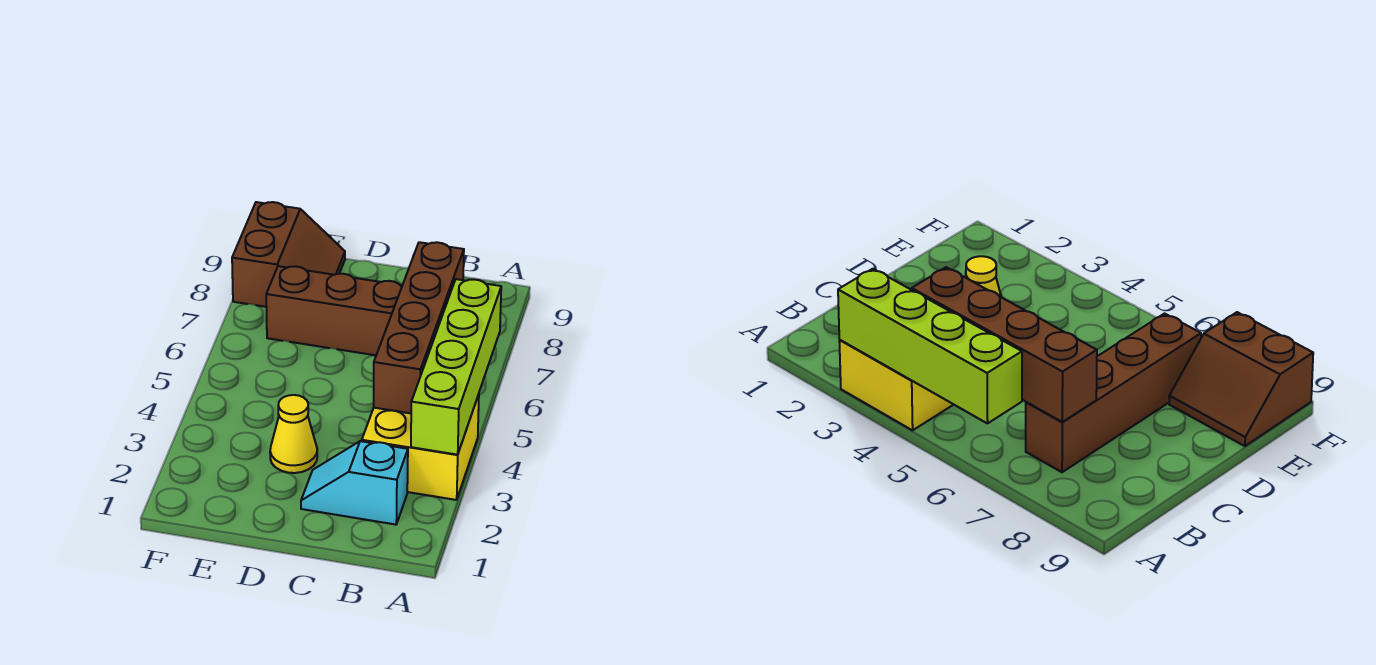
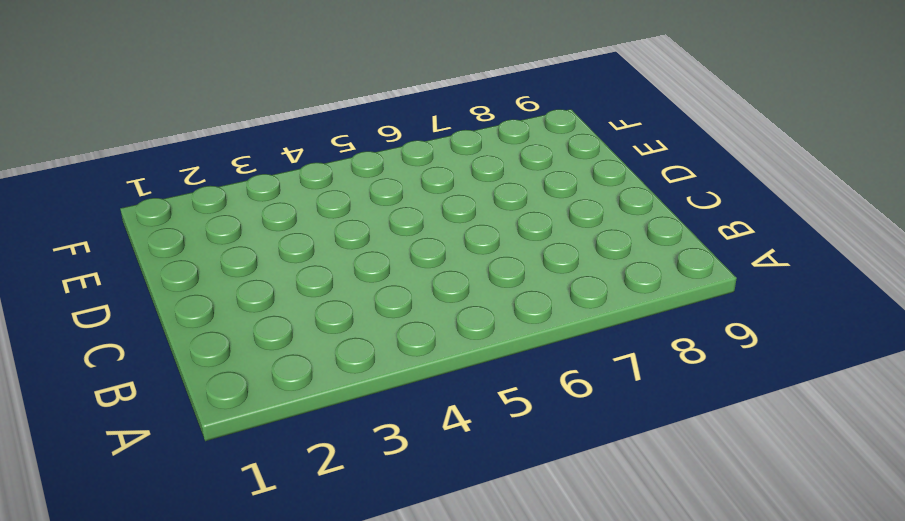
none -> yellow brick A3:B4 level 1
none -> cyan slope B2:C2 level 1 top B

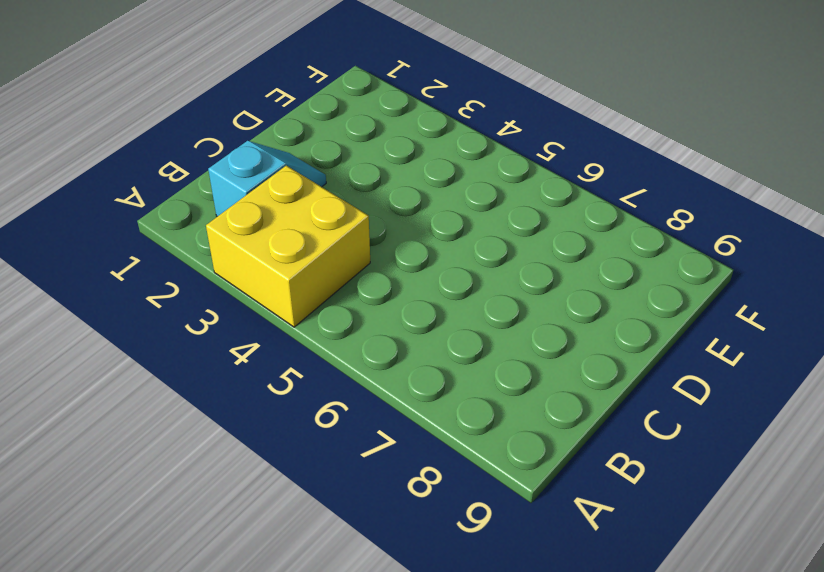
none -> brown brick B7:E7 level 1
none -> yellow cone D3 level 1

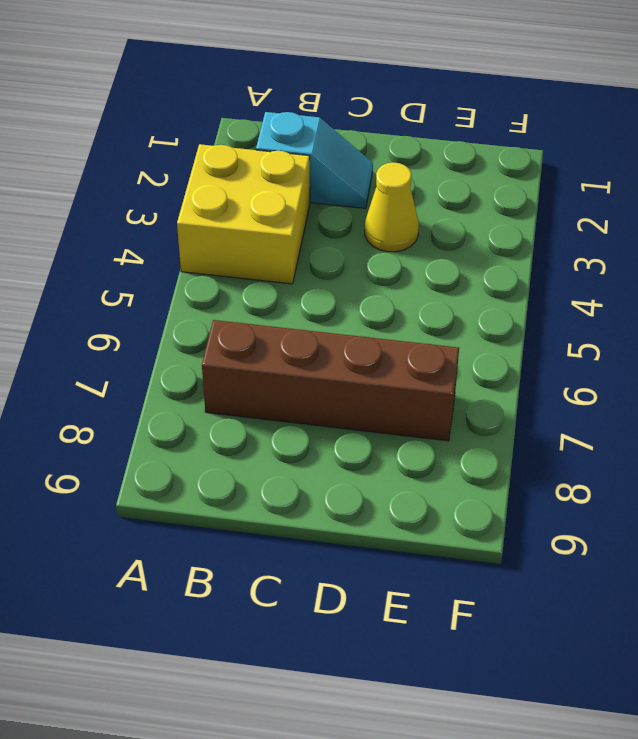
none -> brown slope E8:F9 level 1 top F
none -> lime brick A3:A6 level 2

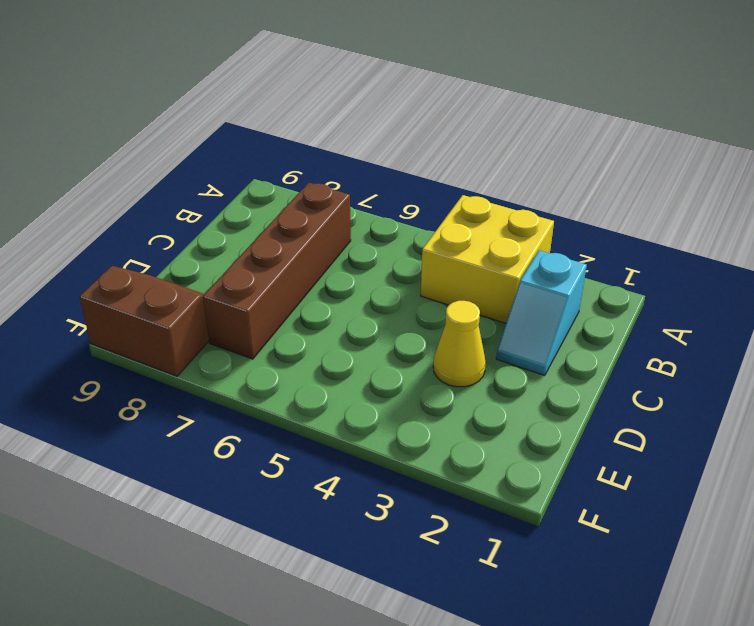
none -> lime brick A3:A6 level 2
none -> brown brick B4:B7 level 2

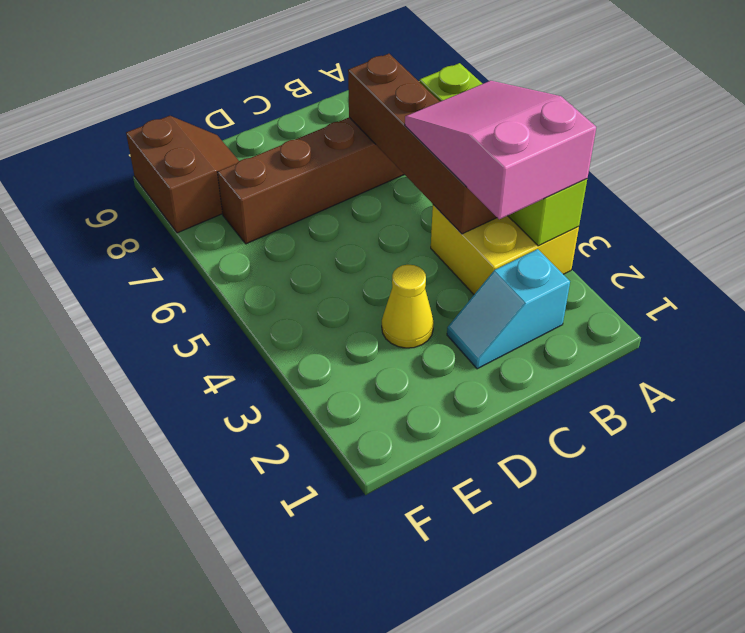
pink slope A3:B5 level 3 top 3 -> none

